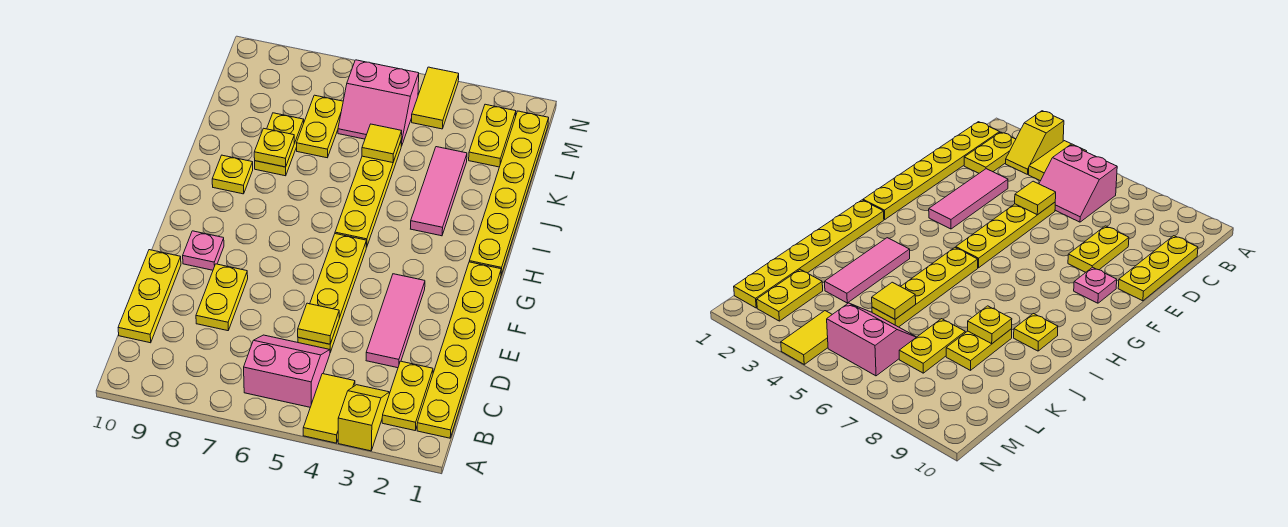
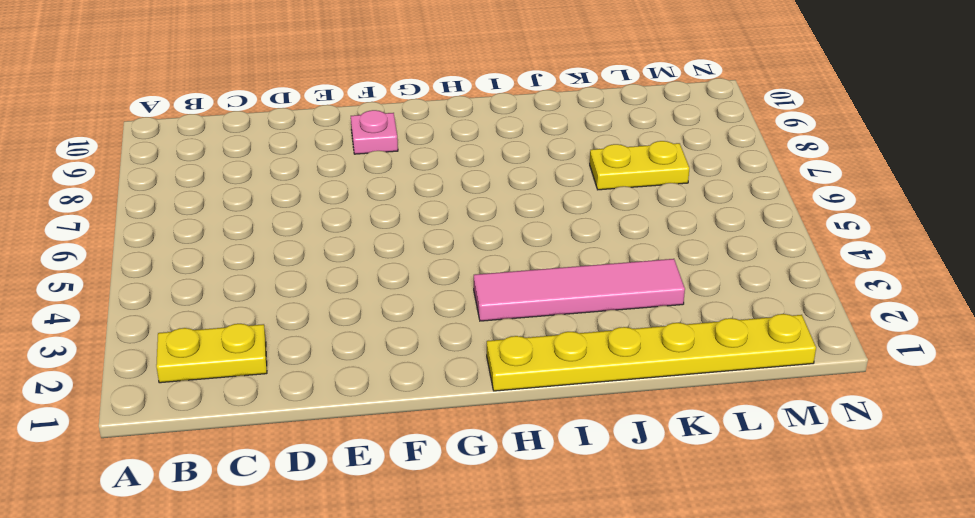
pink tile H3:K3 level 1 -> pink tile I3:K3 level 1
none -> yellow slope A3:B3 level 1 top A
none -> yellow tile A4:B4 level 1
none -> yellow plate B1:G1 level 1

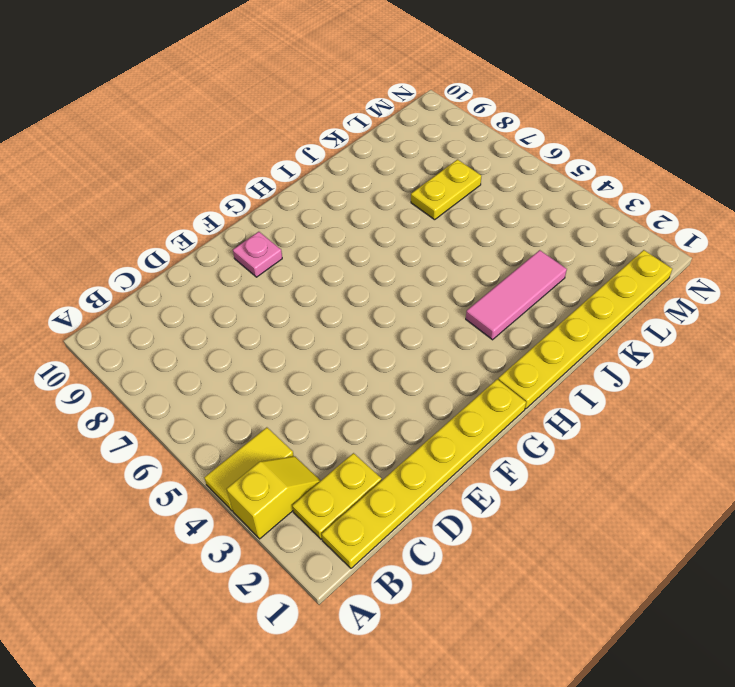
none -> pink slope B5:C6 level 1 top B
none -> yellow plate C10:E10 level 1
none -> pink tile D3:F3 level 1

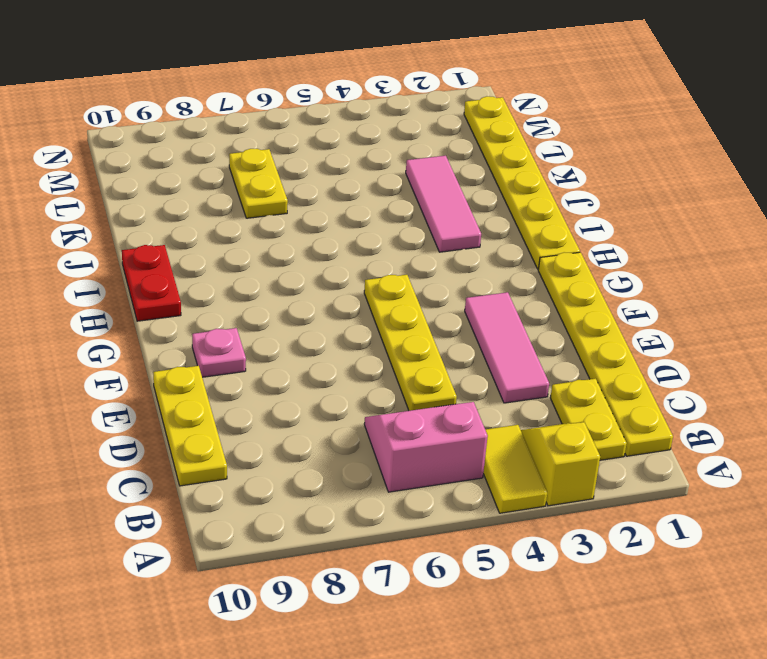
red plate H10:I10 level 1 -> none
none -> yellow plate D8:E8 level 1
none -> yellow plate H5:K5 level 1
none -> yellow plate I9 level 1

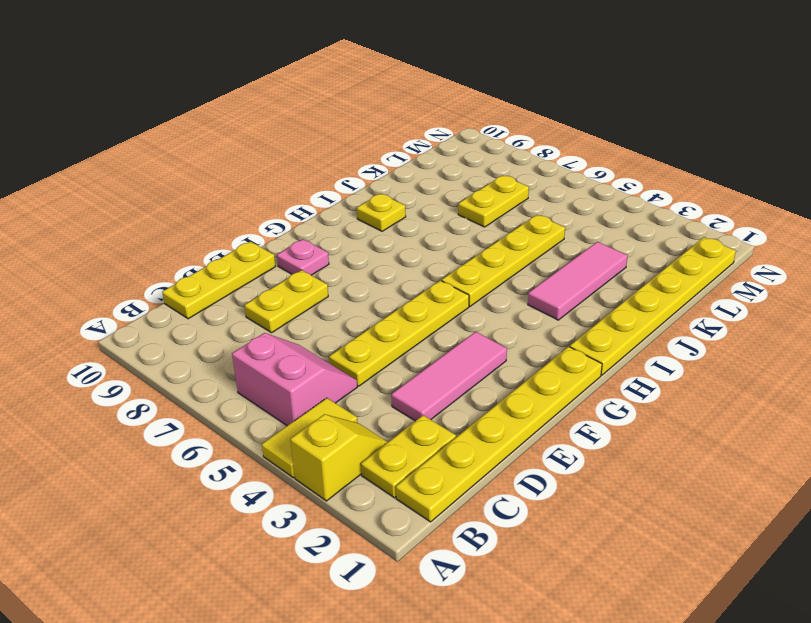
none -> yellow plate J8:K8 level 1
none -> yellow plate L2:M2 level 1
none -> pink slope L5:M6 level 1 top M

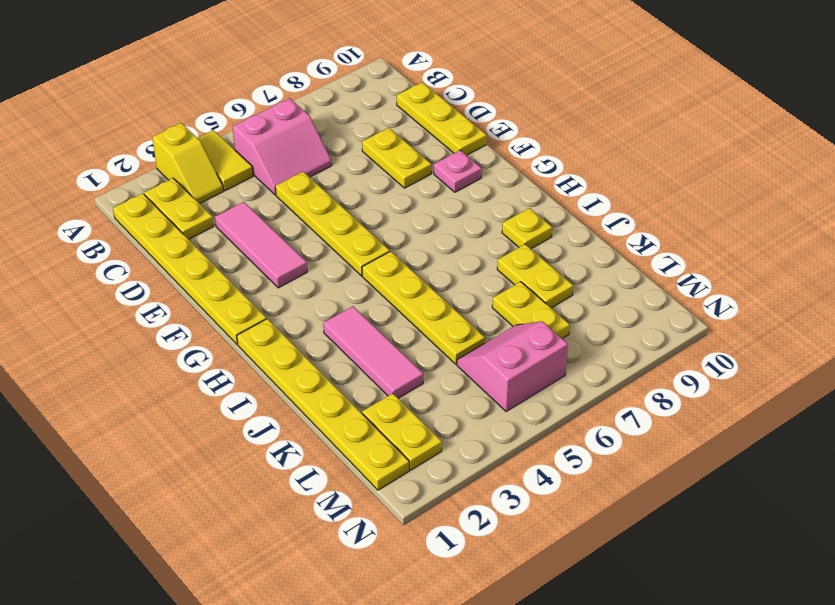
none -> yellow tile M4:N4 level 1
none -> yellow tile D5 level 2
none -> yellow plate J8 level 2

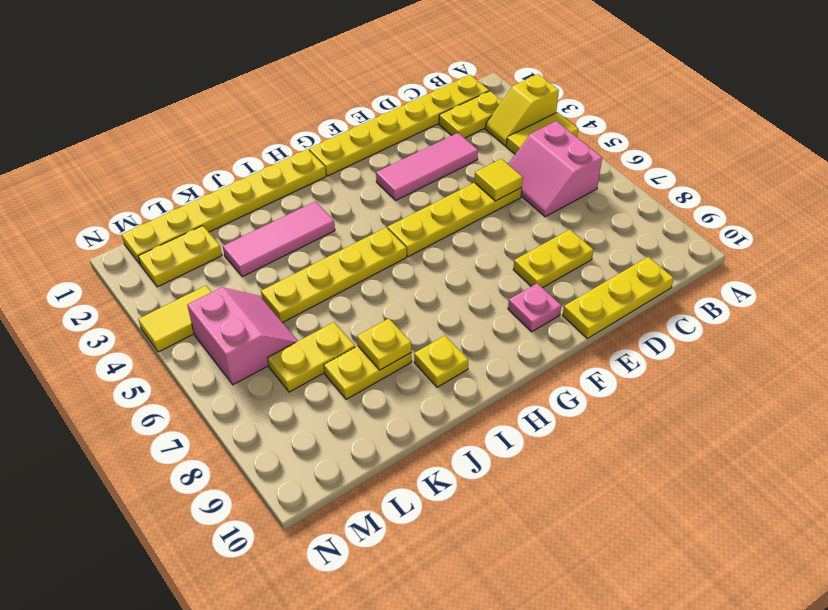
none -> yellow tile K5 level 2

